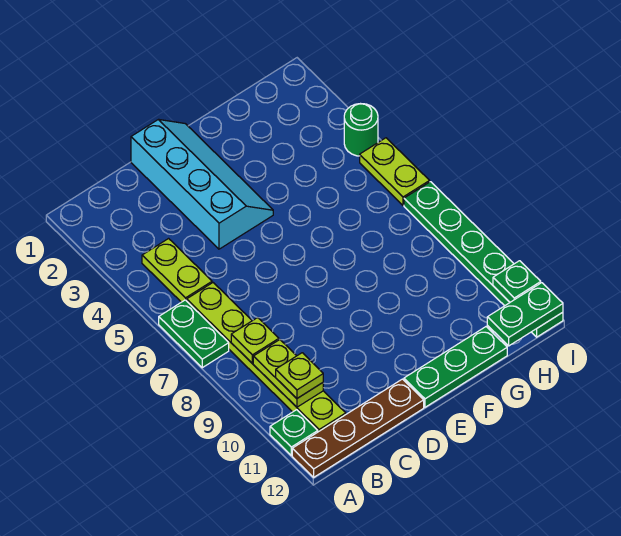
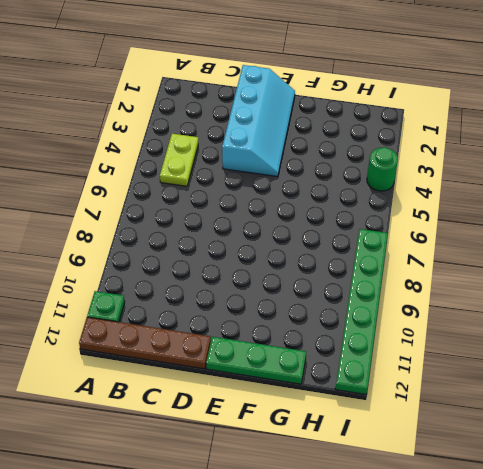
none -> green plate A6:A7 level 1
none -> lime plate B6:B11 level 1
none -> lime plate I5:I6 level 1

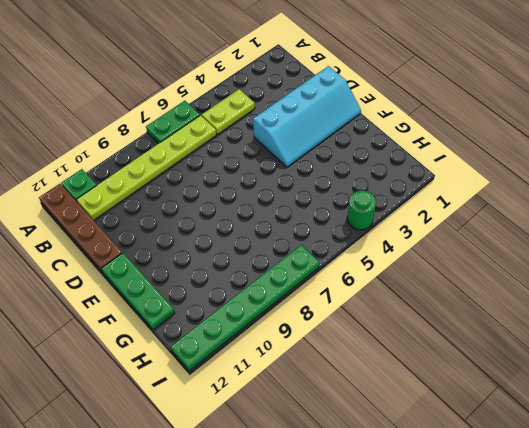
none -> lime plate I5:I6 level 1
none -> lime plate B8 level 2
none -> lime plate B9:B10 level 2

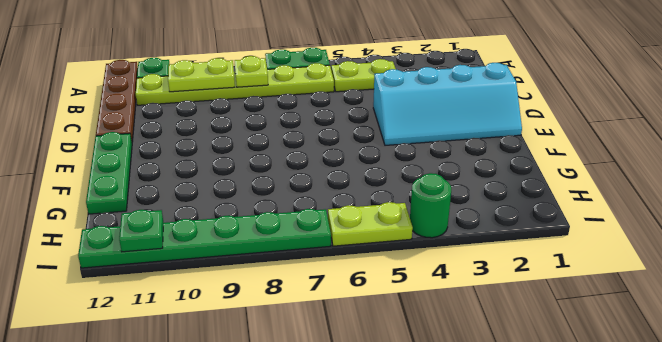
none -> green plate H12:I12 level 2
none -> lime plate B10 level 3

